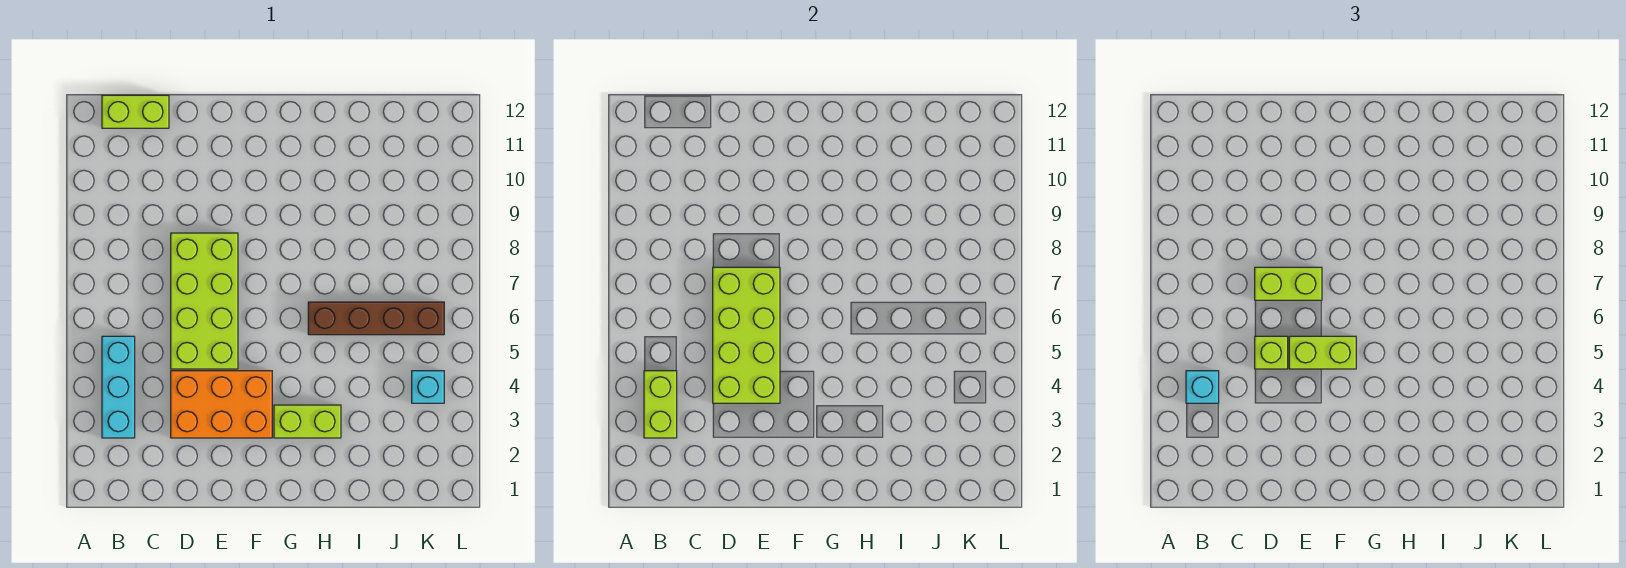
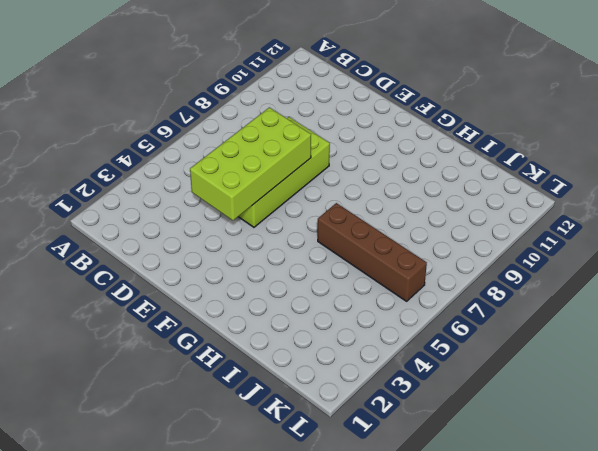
none -> cyan brick B3:B5 level 1
none -> lime brick B12:C12 level 1
none -> orange brick D3:F4 level 1

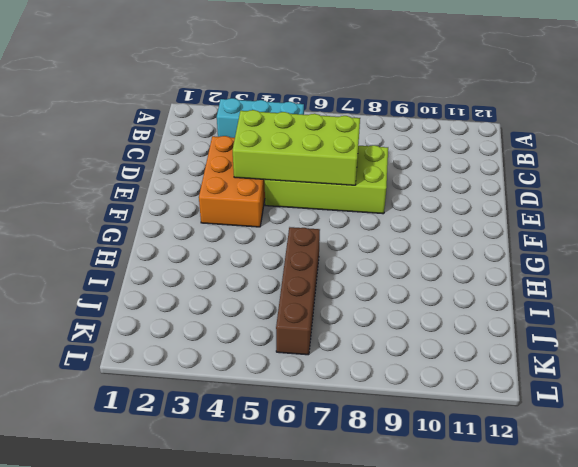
none -> lime brick B12:C12 level 1
none -> lime brick G3:H3 level 1
none -> cyan brick K4 level 1

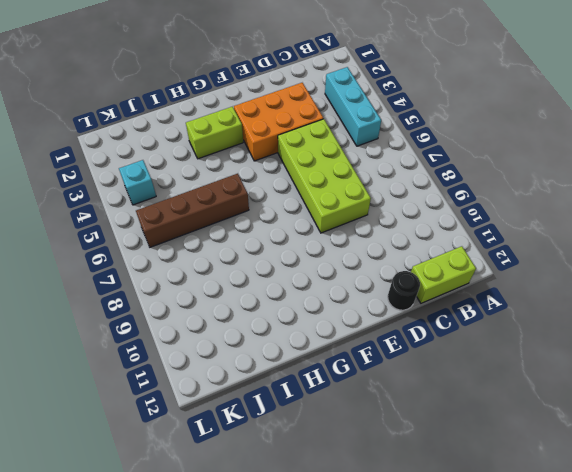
black round brick D12 level 1 -> none
none -> lime brick B3:B4 level 2
none -> lime brick D4:E7 level 2
none -> cyan brick B4 level 3

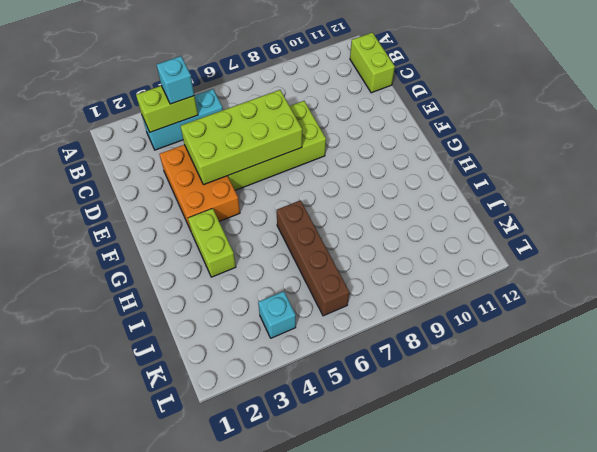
none -> lime brick D5 level 3
none -> lime brick D7:E7 level 3
none -> lime brick E5:F5 level 3

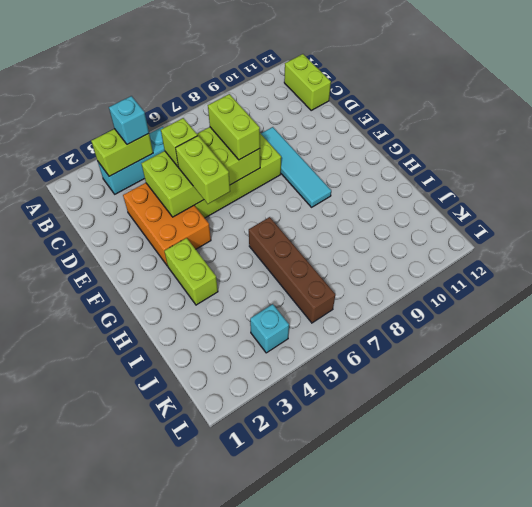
cyan tile D9:G9 level 1 -> none

